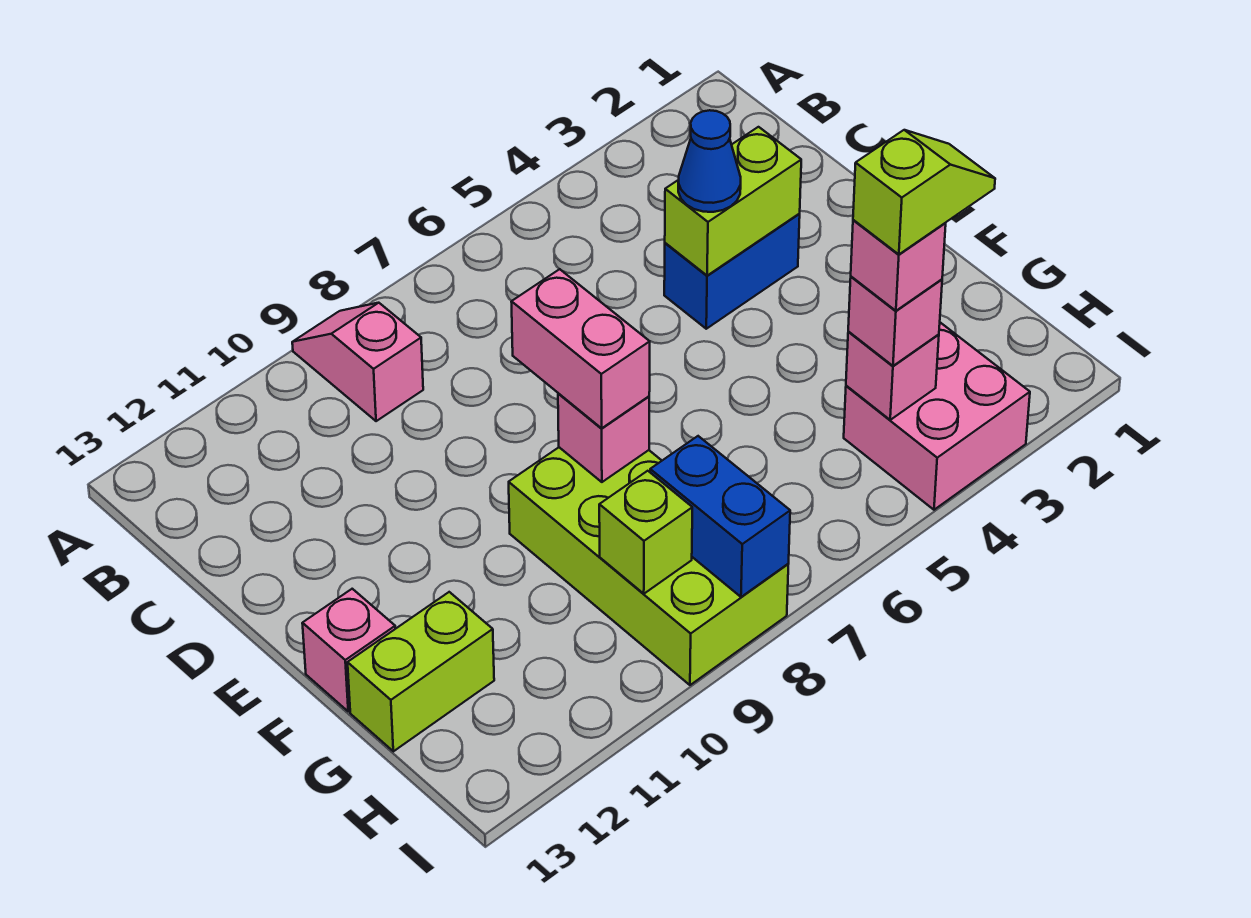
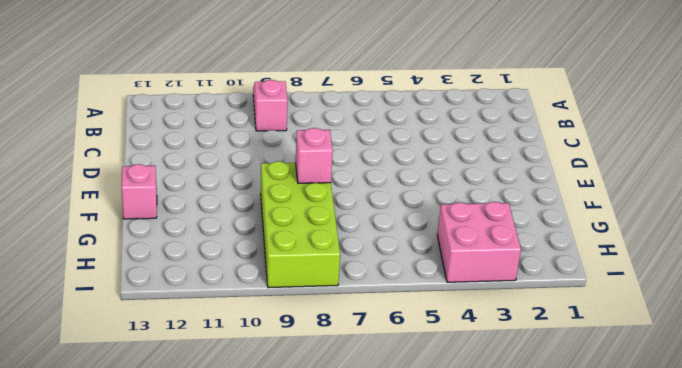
none -> blue brick D3:D4 level 1
none -> lime brick G12:G13 level 1
none -> lime brick D3:D4 level 2

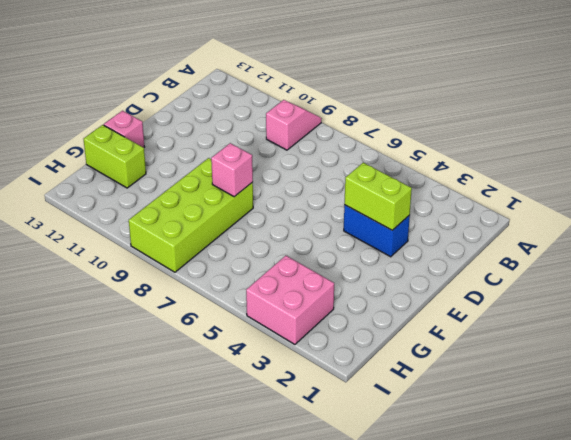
none -> pink brick H4 level 2
none -> blue brick H8:I8 level 2
none -> lime brick H9 level 2

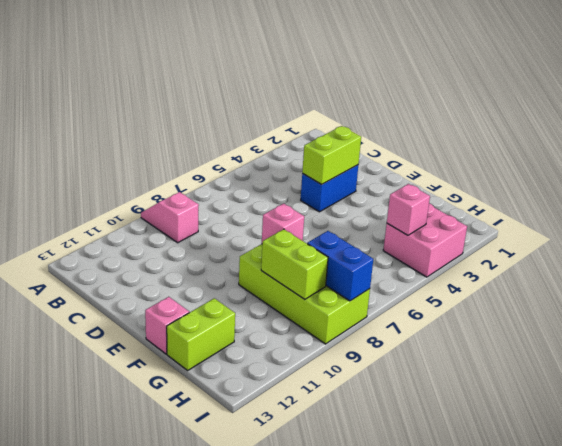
lime brick G9:H9 level 2 -> lime brick H9 level 2
none -> blue cone D4 level 3
none -> pink brick E8:F8 level 3
none -> pink brick H4 level 3

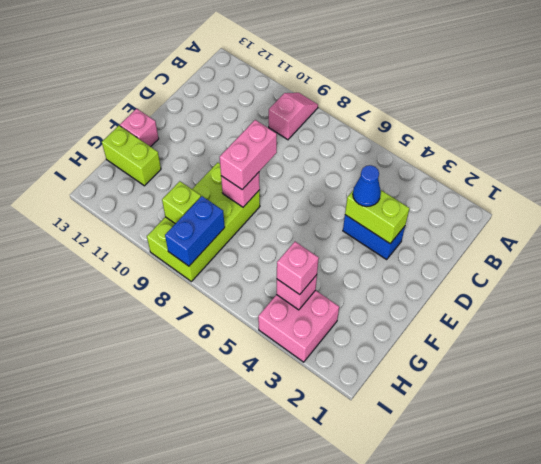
none -> pink brick H4 level 4
none -> lime slope H3:H4 level 5 top 4

